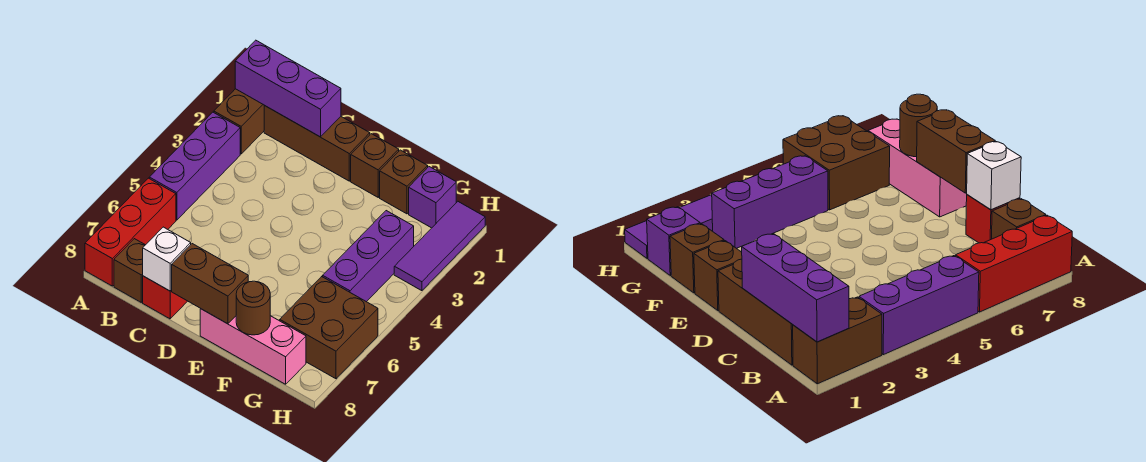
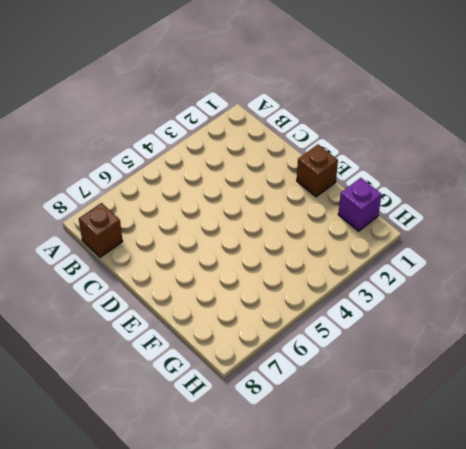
none -> brown brick A1:A2 level 1
none -> purple brick A3:A5 level 1
none -> red brick A6:A8 level 1

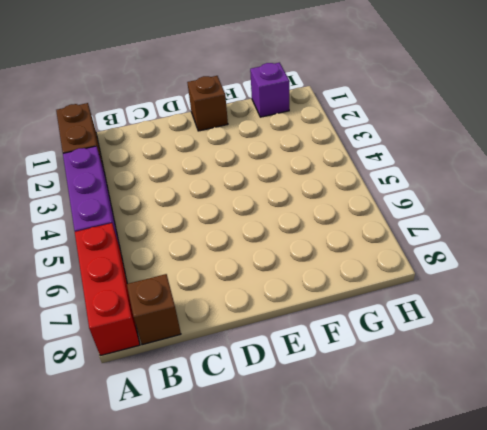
none -> brown brick B1:D1 level 1
none -> red brick C8 level 1
none -> pink brick E8:G8 level 1

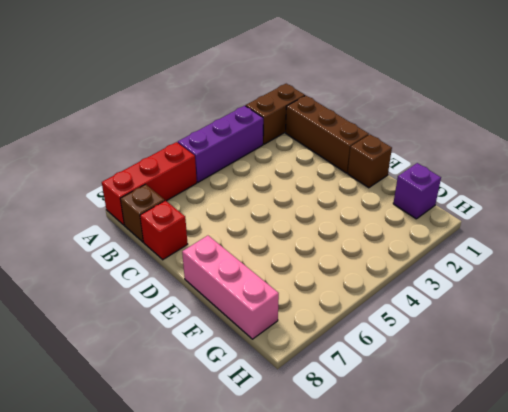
none -> brown brick F1 level 1
none -> purple brick G3:G5 level 1
none -> brown brick G6:H7 level 1

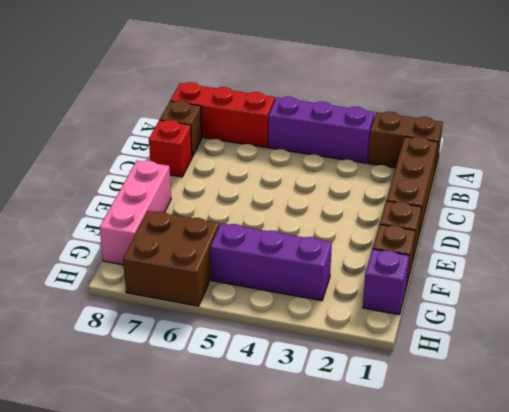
none -> purple tile H1:H3 level 1
none -> purple brick A1:C1 level 2
none -> white brick C8 level 2

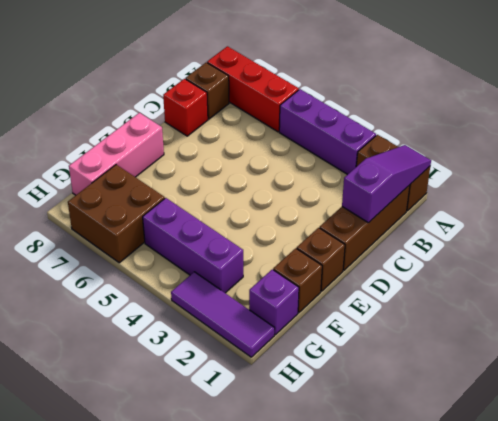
purple slope A1:C1 level 2 top C -> purple brick A1:C1 level 2
none -> white brick C8 level 2
none -> brown brick D8:E8 level 2
none -> brown round brick F8 level 2

